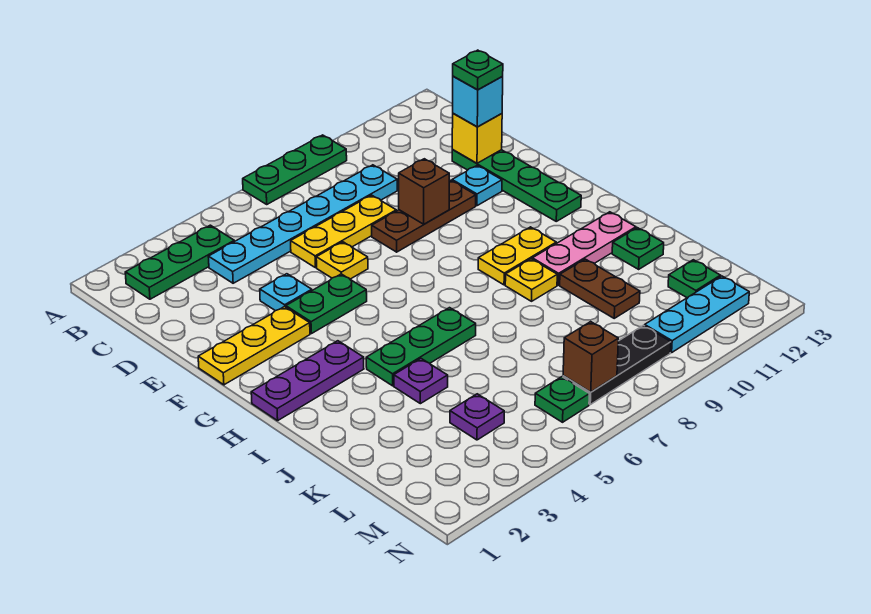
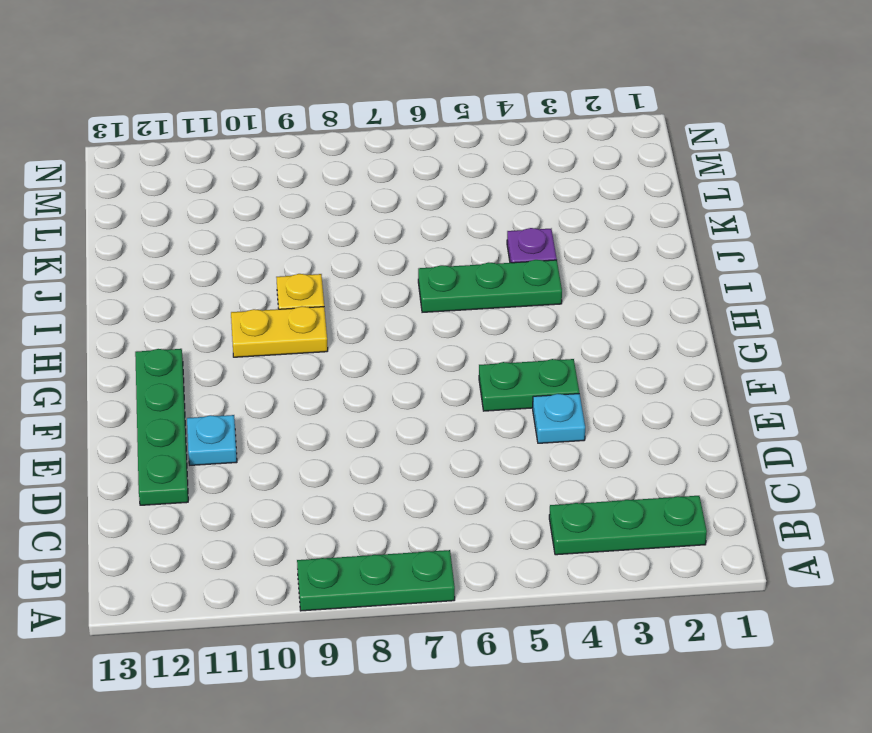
none -> cyan plate C4:C9 level 1
none -> yellow plate D6:D8 level 1
none -> yellow plate E6 level 1

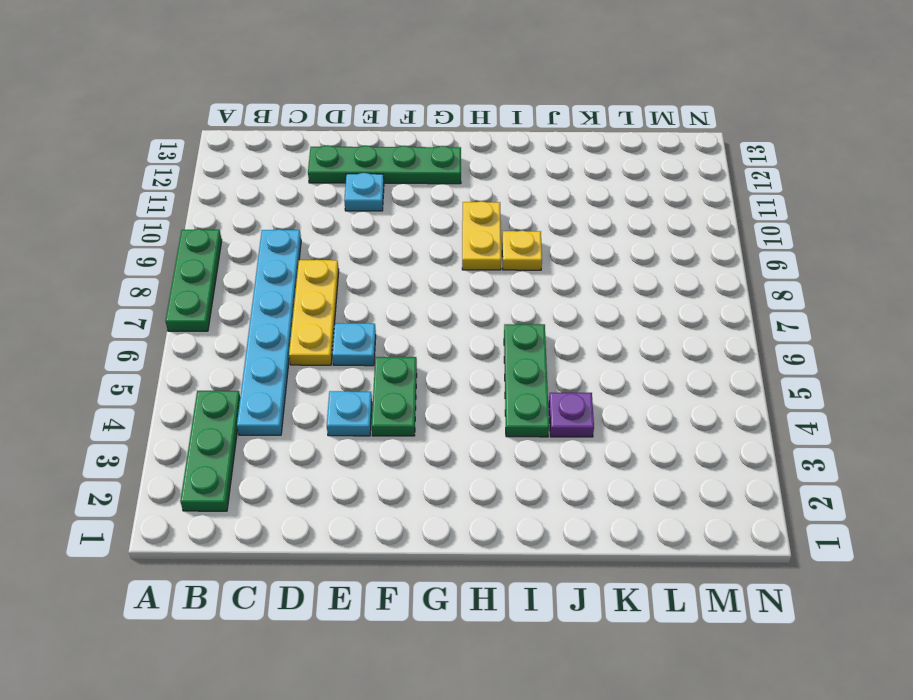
cyan plate E6 level 1 -> yellow plate E6 level 1
none -> brown plate E8:E10 level 1
none -> yellow plate F1:F3 level 1
none -> purple plate H1:H3 level 1

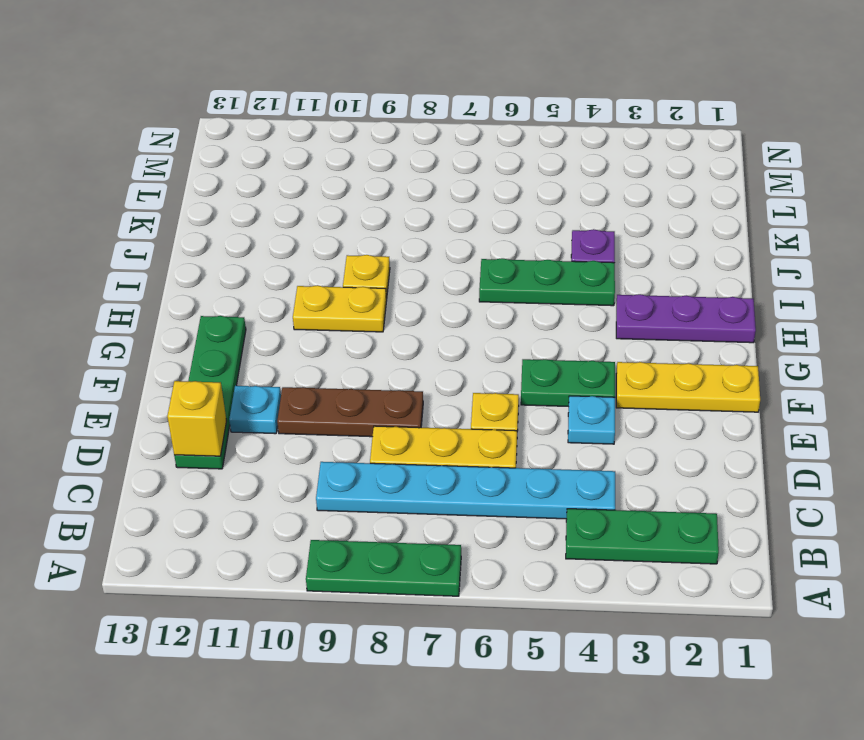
none -> pink plate I10:I12 level 1
none -> brown plate J10:K10 level 1
none -> green plate J12 level 1

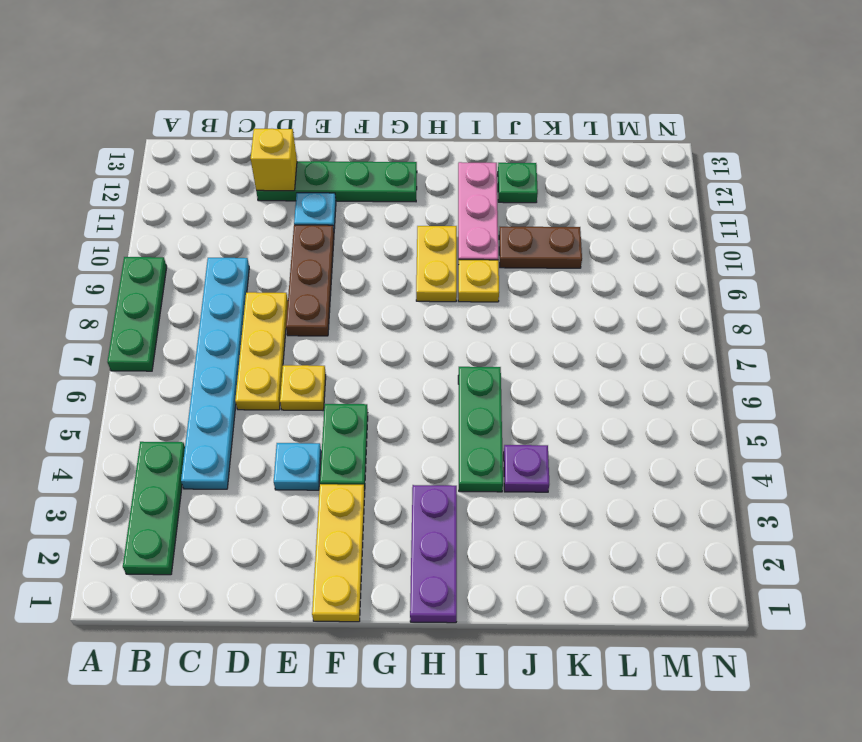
none -> purple plate L4 level 1
none -> green plate L12 level 1
none -> green plate M6 level 1

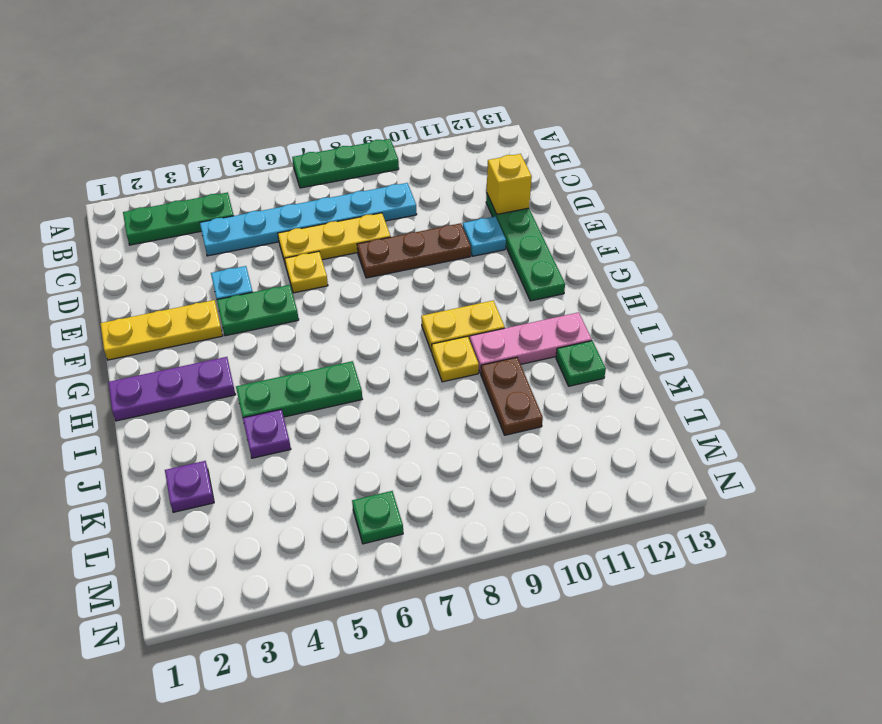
purple plate K2 level 1 -> purple plate L4 level 1
none -> green plate L12 level 1
none -> black plate M7:M9 level 1
none -> cyan plate M10:M12 level 1

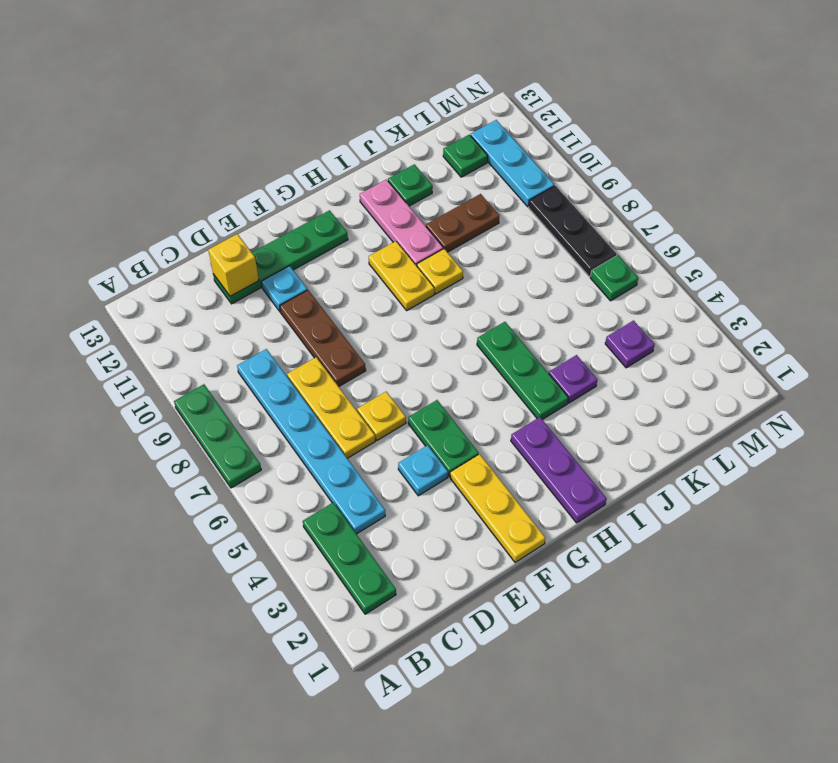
none -> brown brick E9 level 2
none -> brown brick M7 level 2
none -> cyan brick D12 level 3

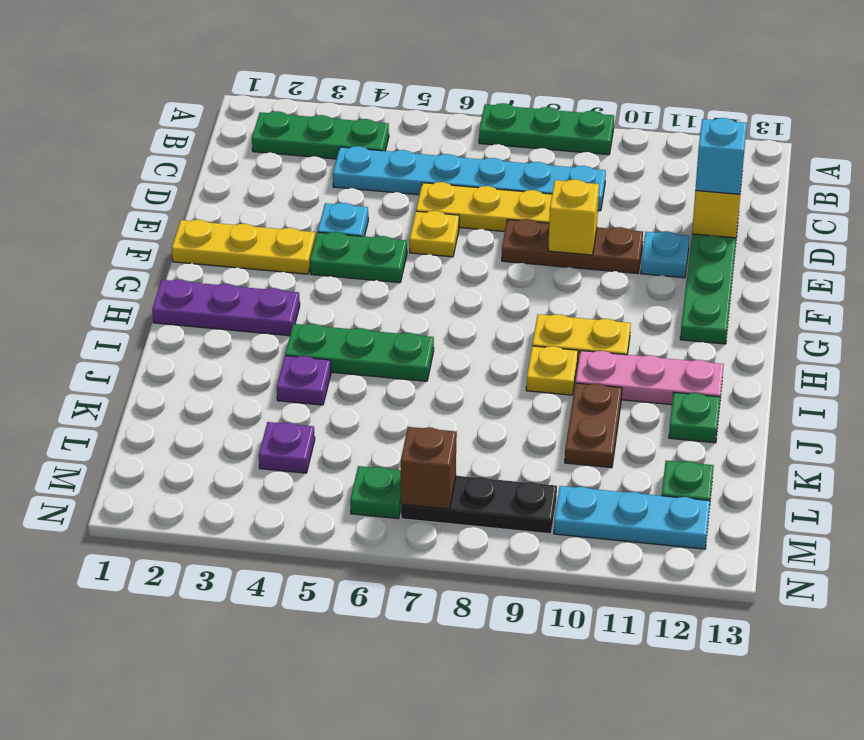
yellow brick E9 level 2 -> brown brick E9 level 2
none -> green plate D12 level 4

